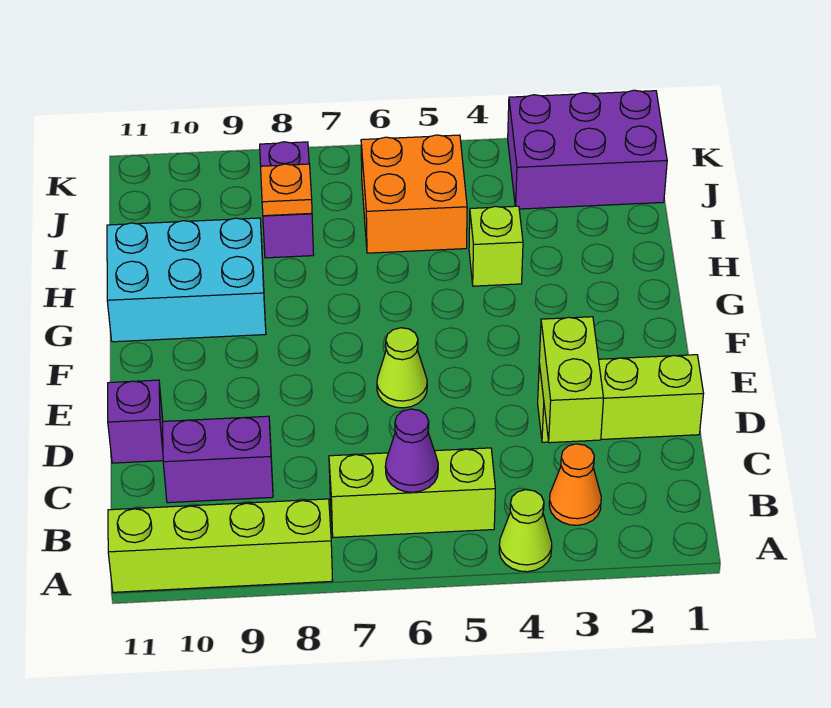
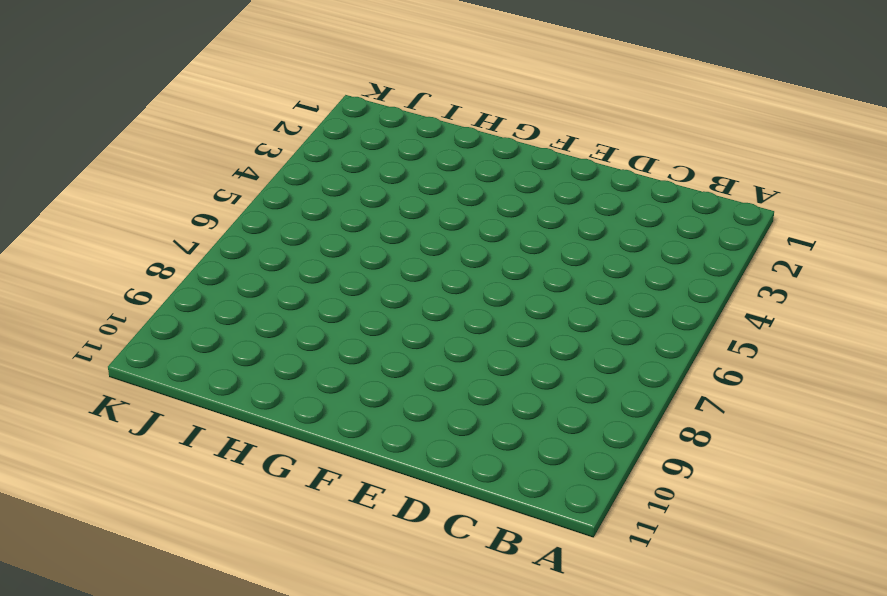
none -> lime cone A4 level 1
none -> lime brick A8:A11 level 1
none -> orange cone B3 level 1

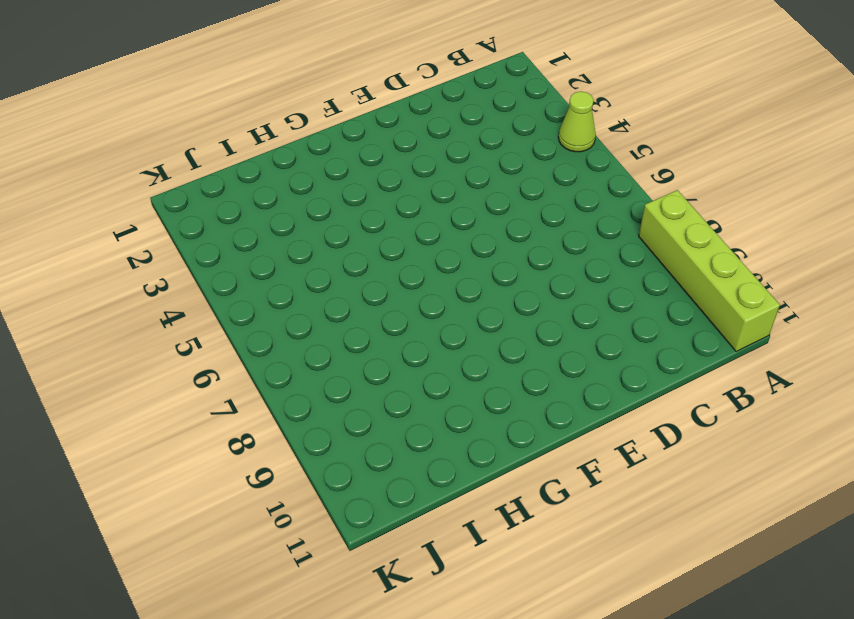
none -> orange cone B3 level 1
none -> lime brick B5:B7 level 1
none -> purple brick C9:C10 level 1

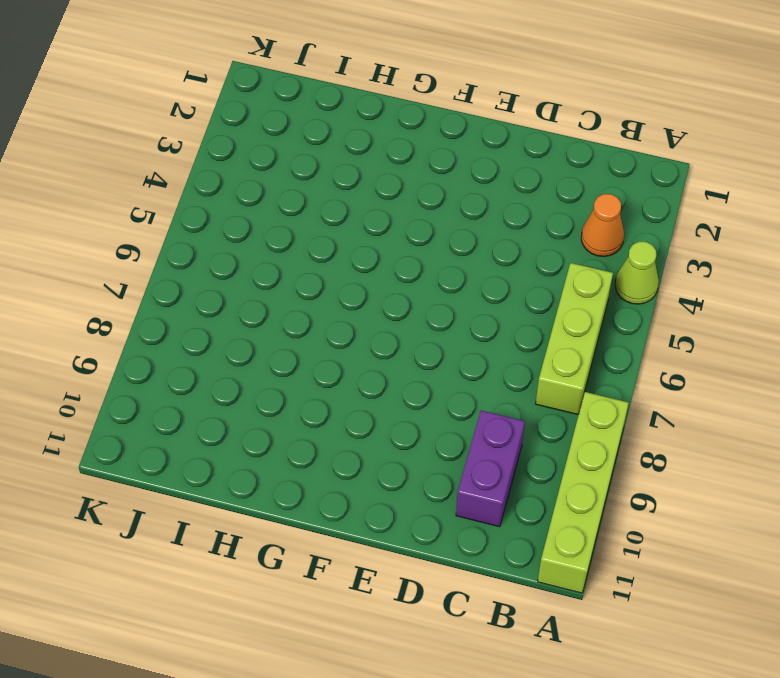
none -> lime brick D1:D3 level 1
none -> purple brick D11 level 1
none -> lime cone E6 level 1

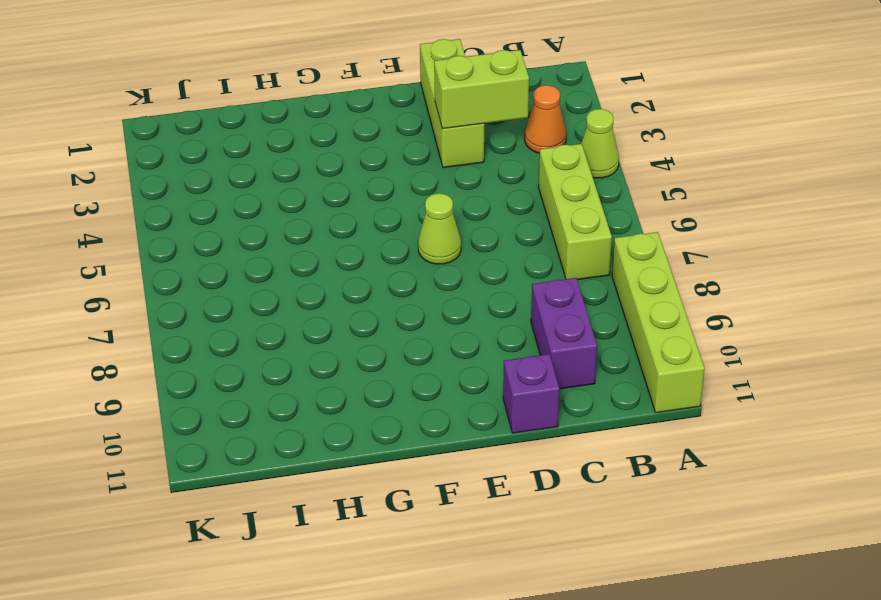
none -> cyan brick G9:H11 level 1
none -> lime brick H4 level 1
none -> orange brick I5:J6 level 1

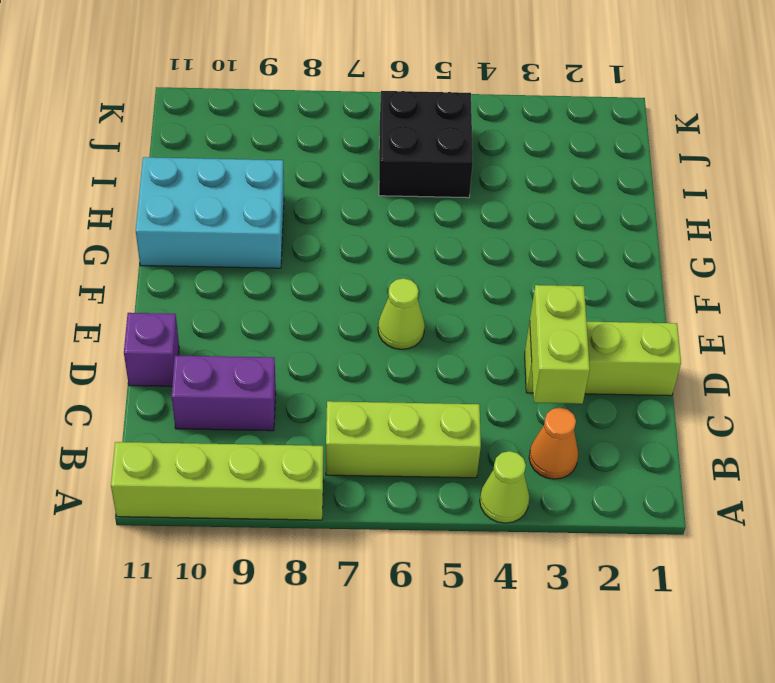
black brick I5:J6 level 1 -> orange brick I5:J6 level 1
none -> lime brick H4 level 1
none -> purple brick I8:J8 level 1
none -> purple brick J1:K3 level 1

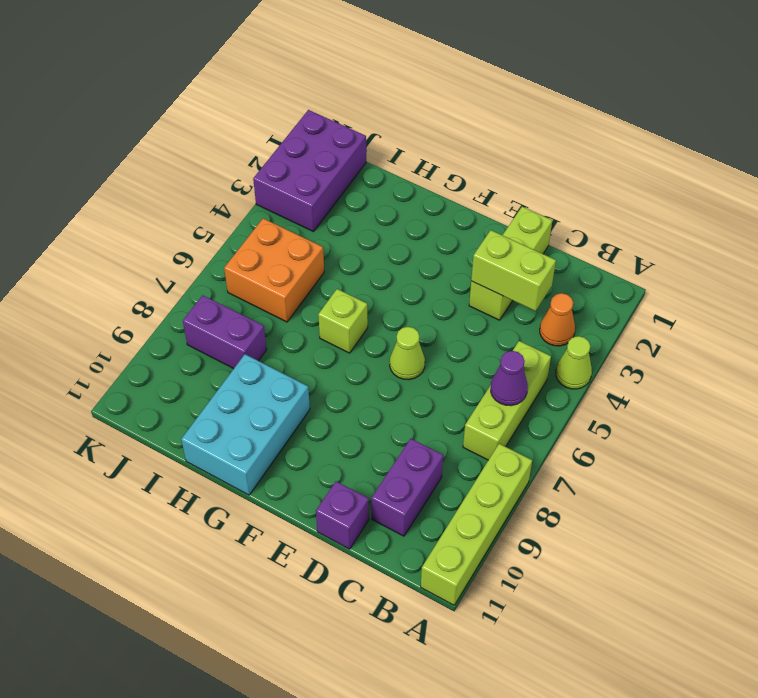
lime brick G6 level 1 -> lime brick H4 level 1
none -> orange plate I8 level 2

